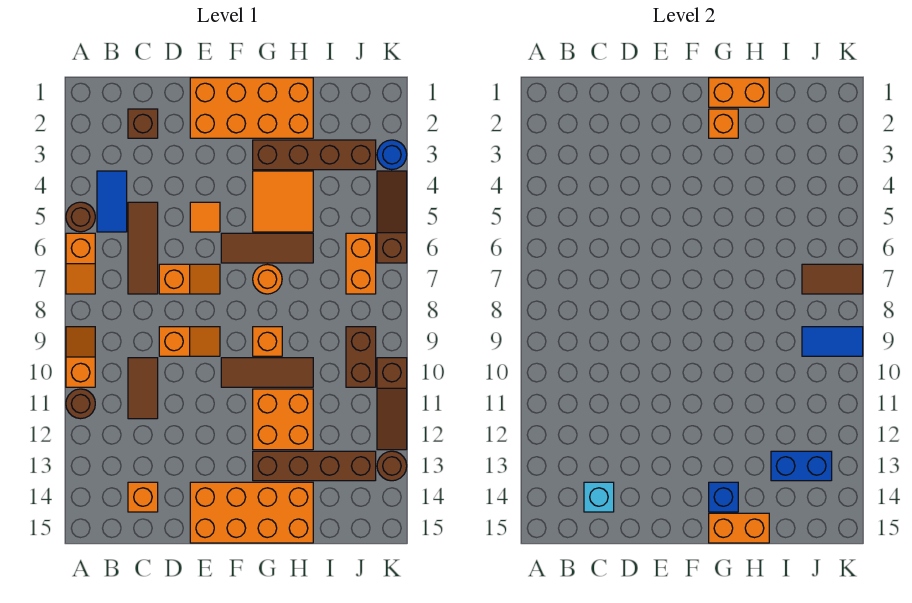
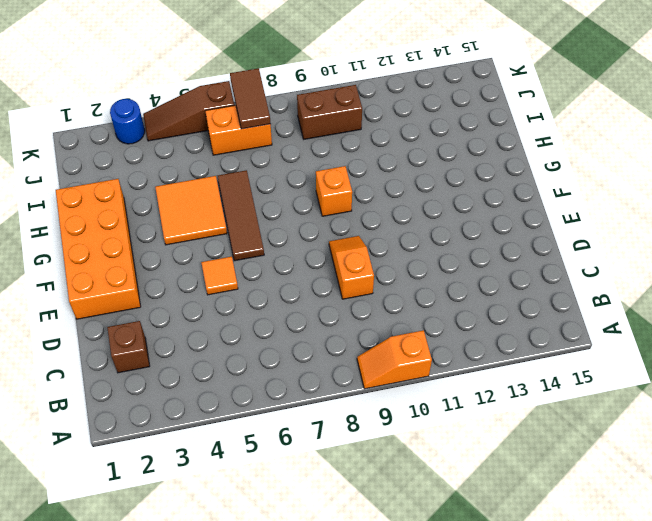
none -> brown round brick A5 level 1
none -> orange slope A6:A7 level 1 top 6
none -> brown round brick A11 level 1
none -> blue tile B4:B5 level 1

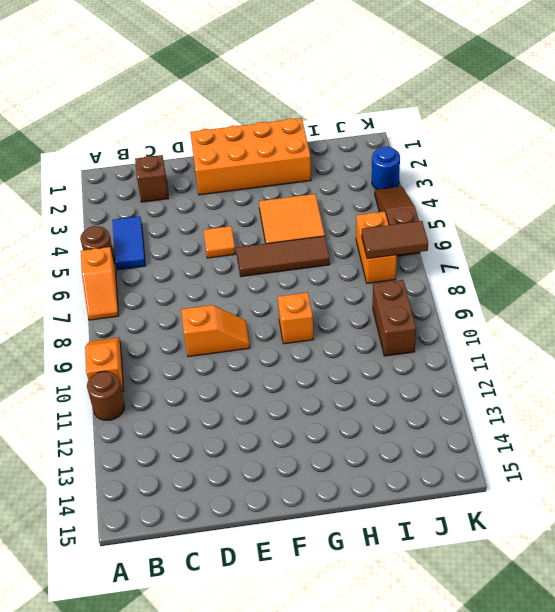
none -> brown tile C5:C7 level 1
none -> brown tile C10:C11 level 1
none -> orange brick C14 level 1
none -> orange slope D7:E7 level 1 top D

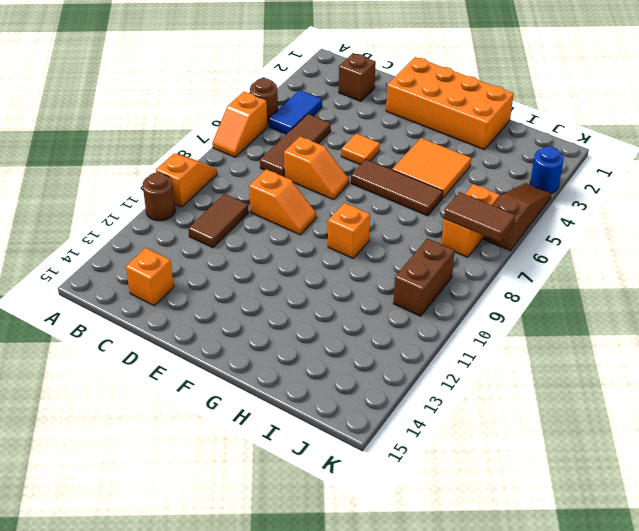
none -> orange brick E14:H15 level 1
none -> brown tile F10:H10 level 1
none -> brown brick G3:J3 level 1
none -> orange round brick G7 level 1

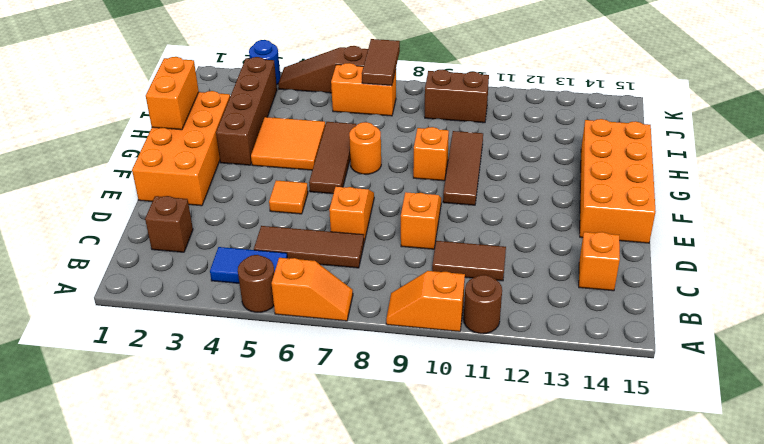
none -> orange brick G11:H12 level 1
none -> brown brick G13:J13 level 1
none -> brown slope K10:K12 level 1 top 10
none -> brown round brick K13 level 1

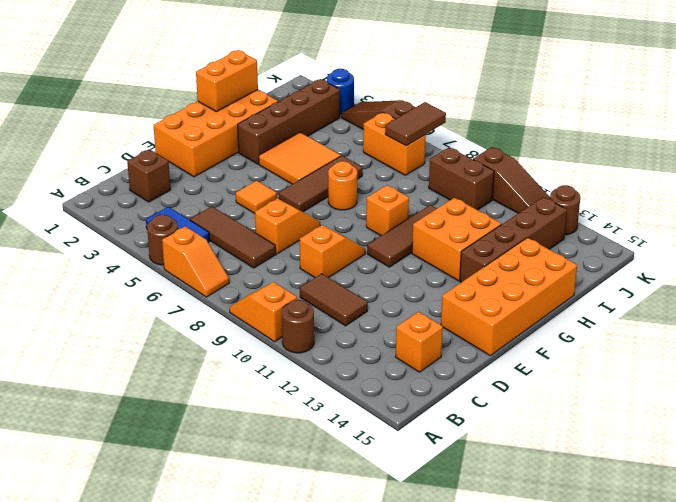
none -> cyan brick C14 level 2
none -> orange brick G2 level 2
none -> blue brick G14 level 2
none -> orange brick G15:H15 level 2

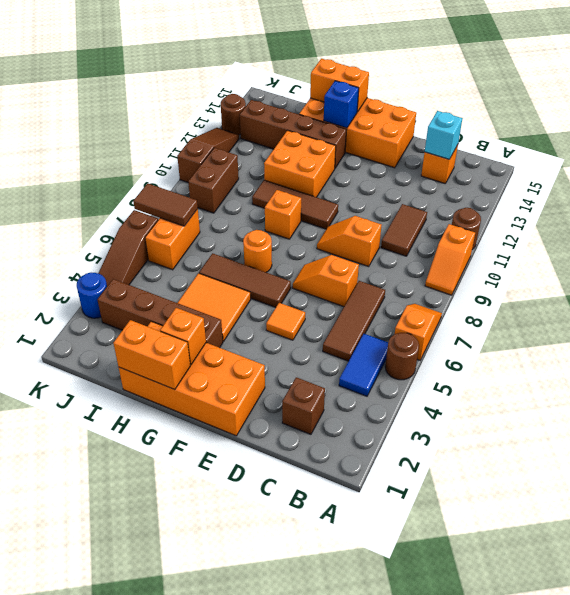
none -> blue brick I13:J13 level 2
none -> blue tile J9:K9 level 2

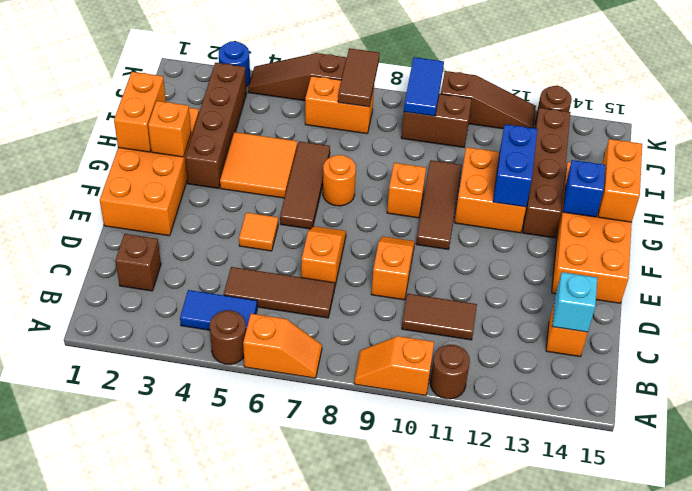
blue brick G12:H12 level 2 -> blue brick I13:J13 level 2

